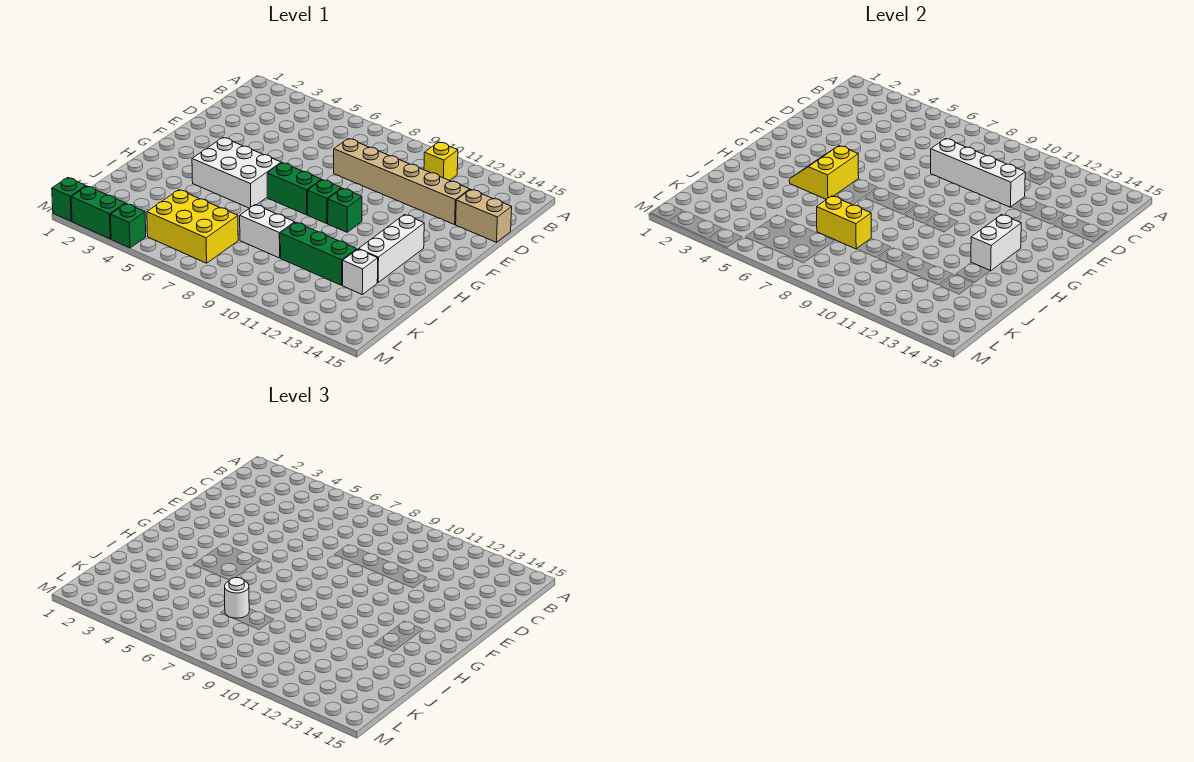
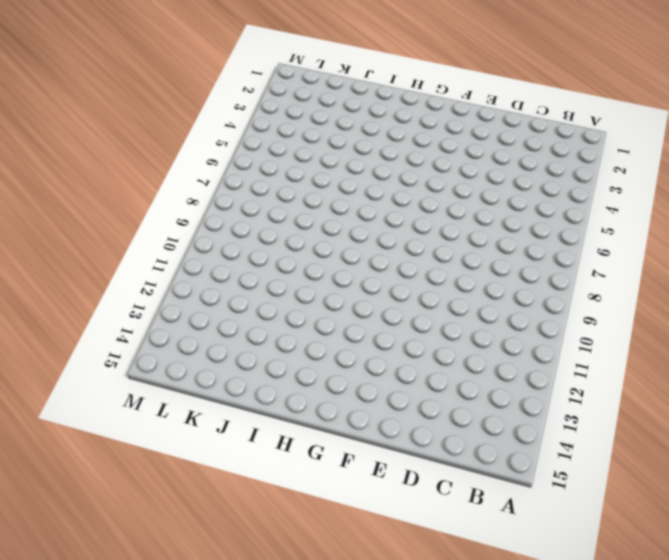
none -> yellow brick B11 level 1
none -> tan brick D8:D13 level 1
none -> tan brick D14:D15 level 1

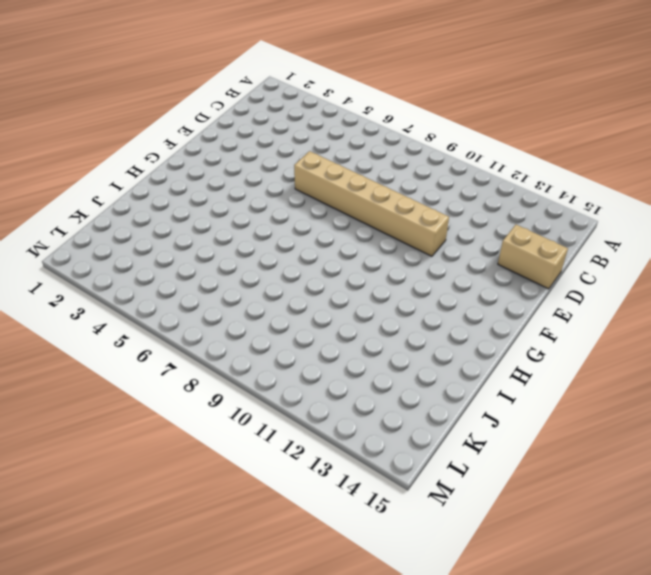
tan brick E6:E11 level 1 -> tan brick D8:D13 level 1
none -> yellow brick B11 level 1
none -> white brick G4:H6 level 1
none -> green brick G7:G8 level 1

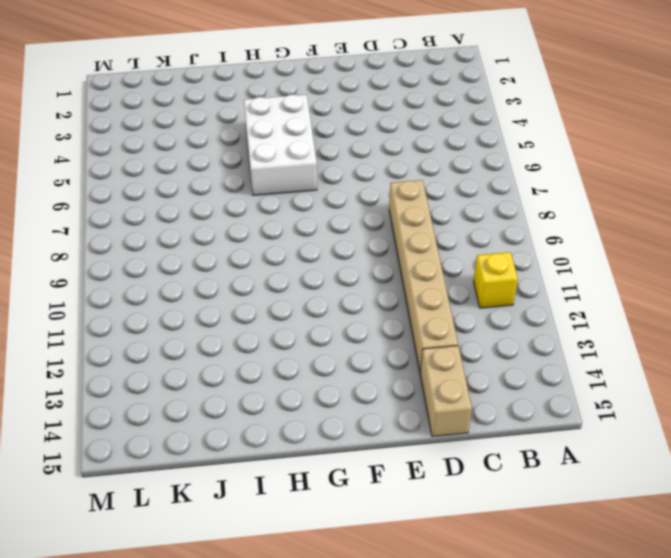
none -> green brick G7:G8 level 1
none -> green brick G9 level 1
none -> green brick G10 level 1

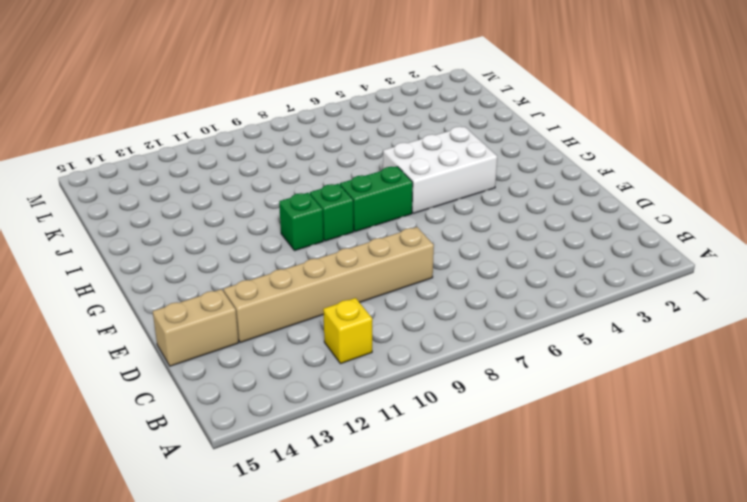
none -> white brick G13:I13 level 1
none -> white brick J8:J9 level 1
none -> green brick J10:J12 level 1

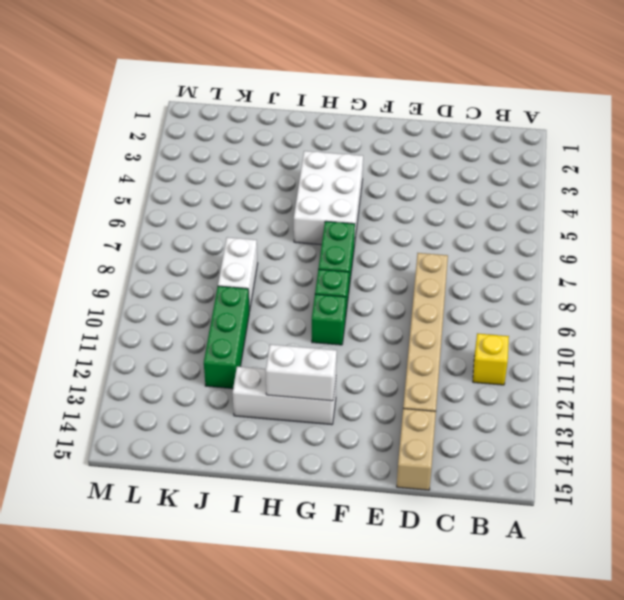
none -> white brick J13 level 1
none -> yellow brick K5:L7 level 1
none -> green brick M1 level 1

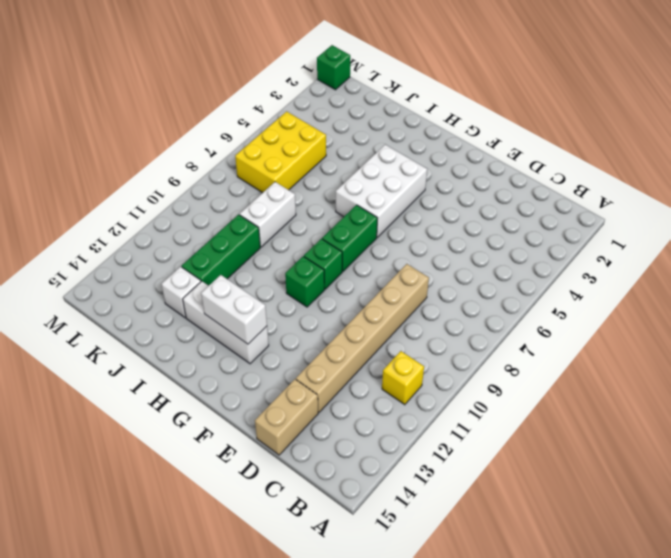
none -> green brick M2:M3 level 1
none -> green brick M4 level 1
none -> white brick D8:D11 level 2

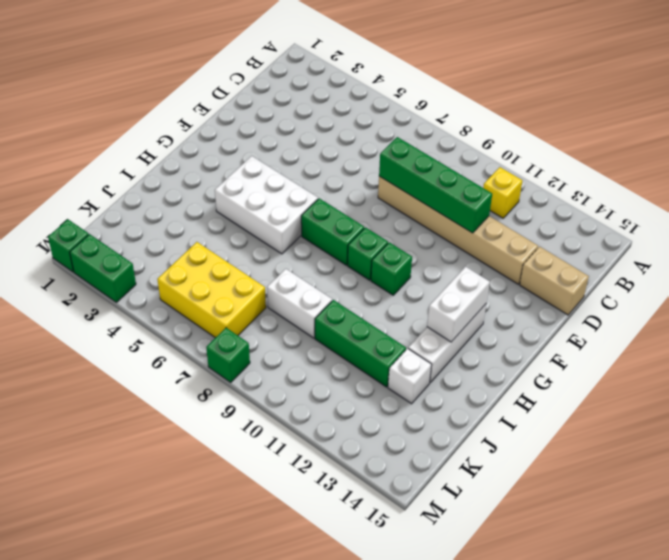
green brick D8:D11 level 2 -> white brick D8:D11 level 2
green brick M8 level 1 -> green brick M4 level 1
none -> yellow slope G4:H5 level 2 top 5
none -> yellow brick J7:J8 level 2
none -> white round brick J7 level 3

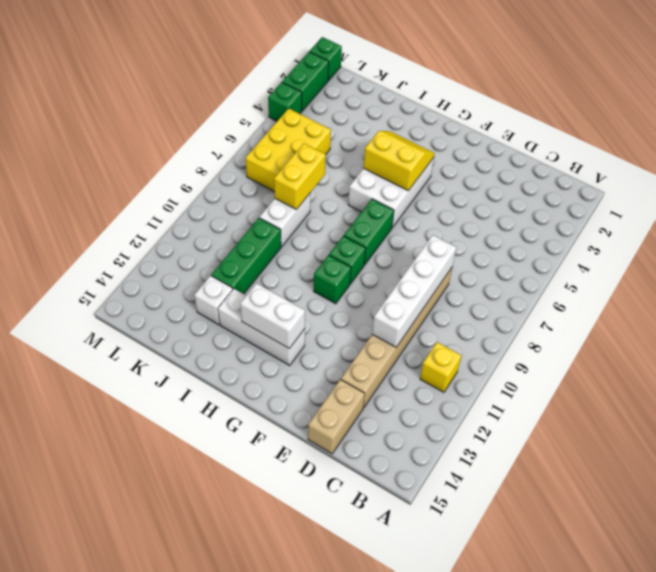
none -> white round brick J7 level 3

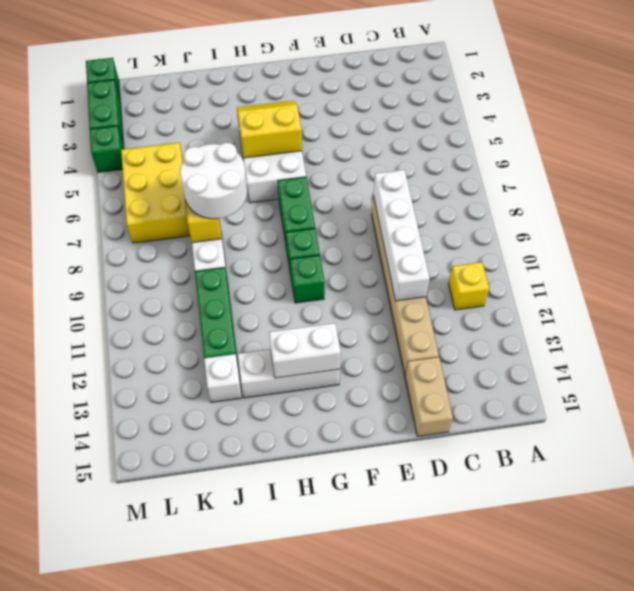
white round brick I7:J8 level 3 -> white round brick J7 level 3

